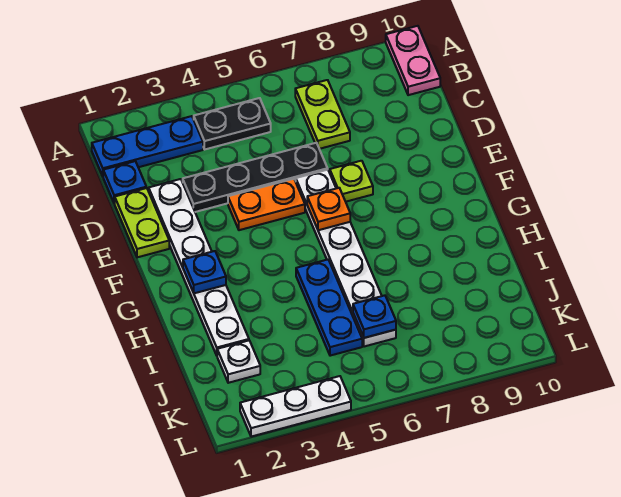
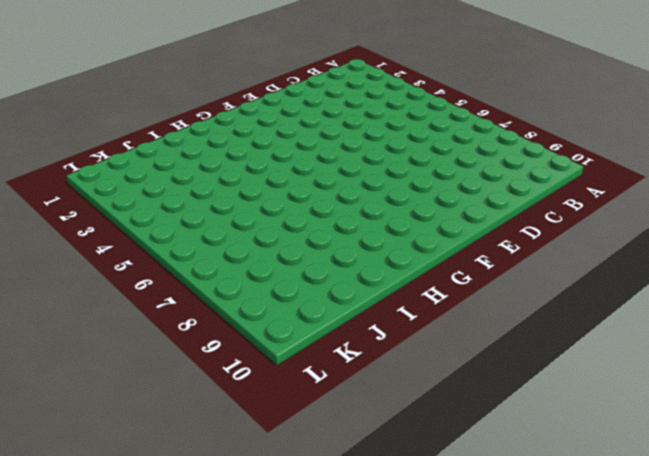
none -> pink plate A10:B10 level 1
none -> blue plate B1:B3 level 1
none -> black plate B4:B5 level 1

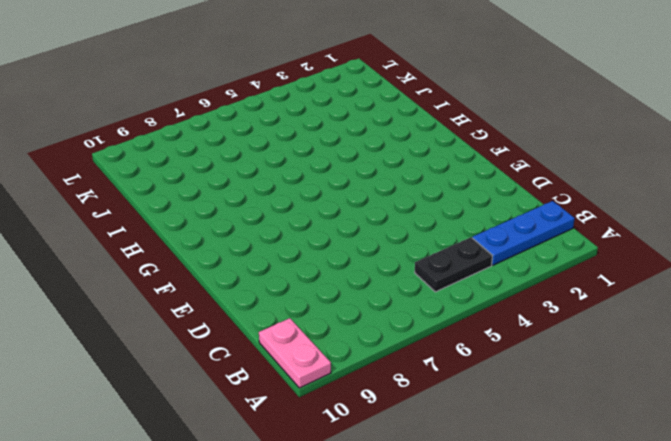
none -> lime plate B7:C7 level 1
none -> blue plate C1 level 1
none -> lime plate D1:E1 level 1

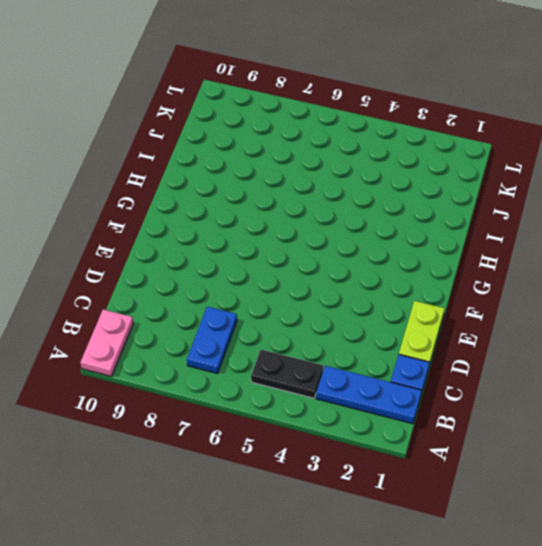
blue plate B7:C7 level 1 -> lime plate B7:C7 level 1
none -> white plate D2:I2 level 1
none -> black plate D3:D6 level 1
none -> orange plate E4:E5 level 1

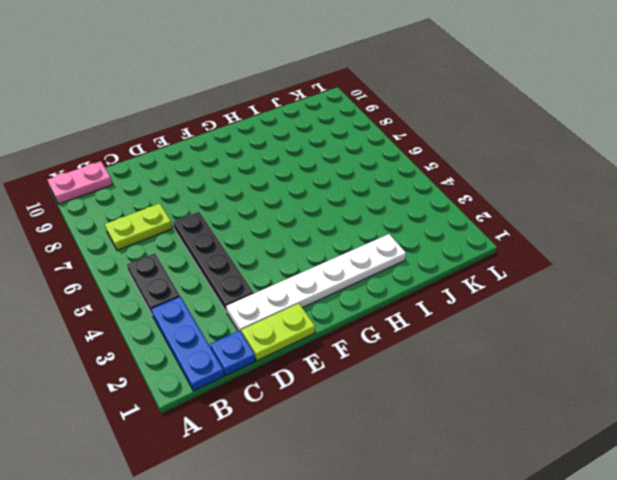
none -> orange plate E4:E5 level 1
none -> white plate E6:J6 level 1
none -> lime plate E7 level 1

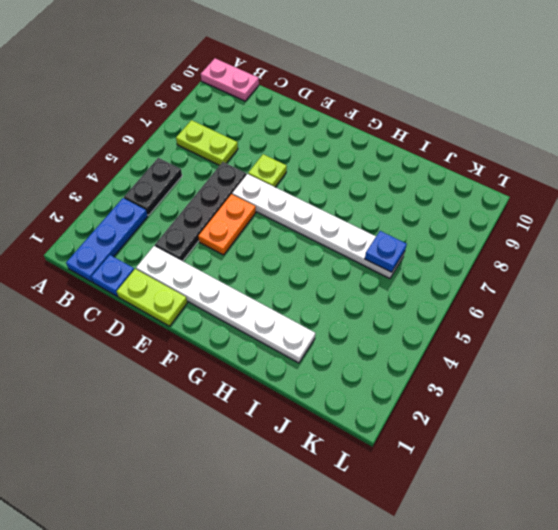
none -> blue plate H5:J5 level 1
none -> white plate J2 level 1
none -> white plate L2:L4 level 1

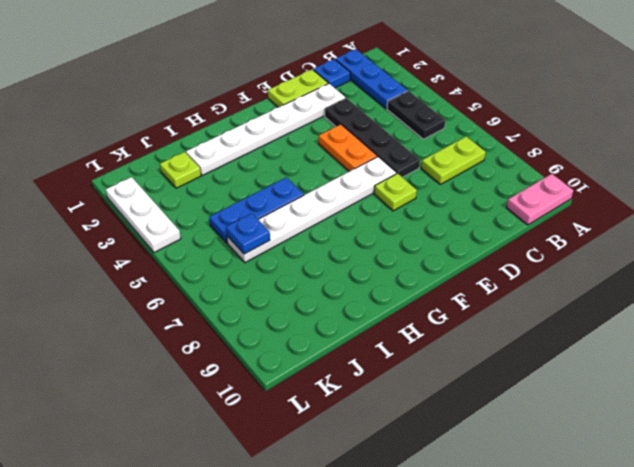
lime plate J2 level 1 -> white plate J2 level 1
none -> orange plate F6 level 2
none -> blue plate G2 level 2

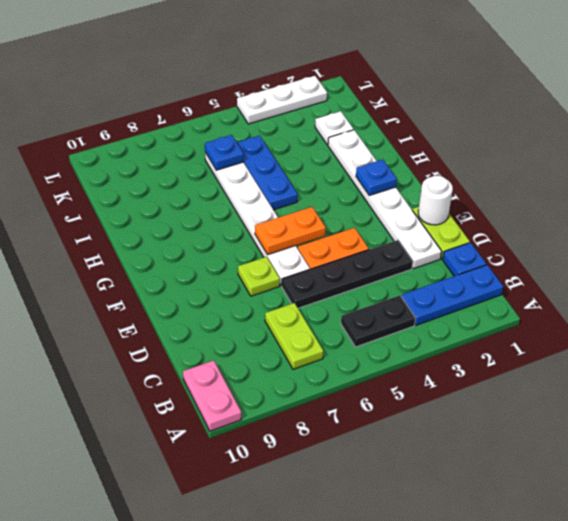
white round brick E1 level 2 -> none
orange plate F5:F6 level 2 -> orange plate F6 level 2

